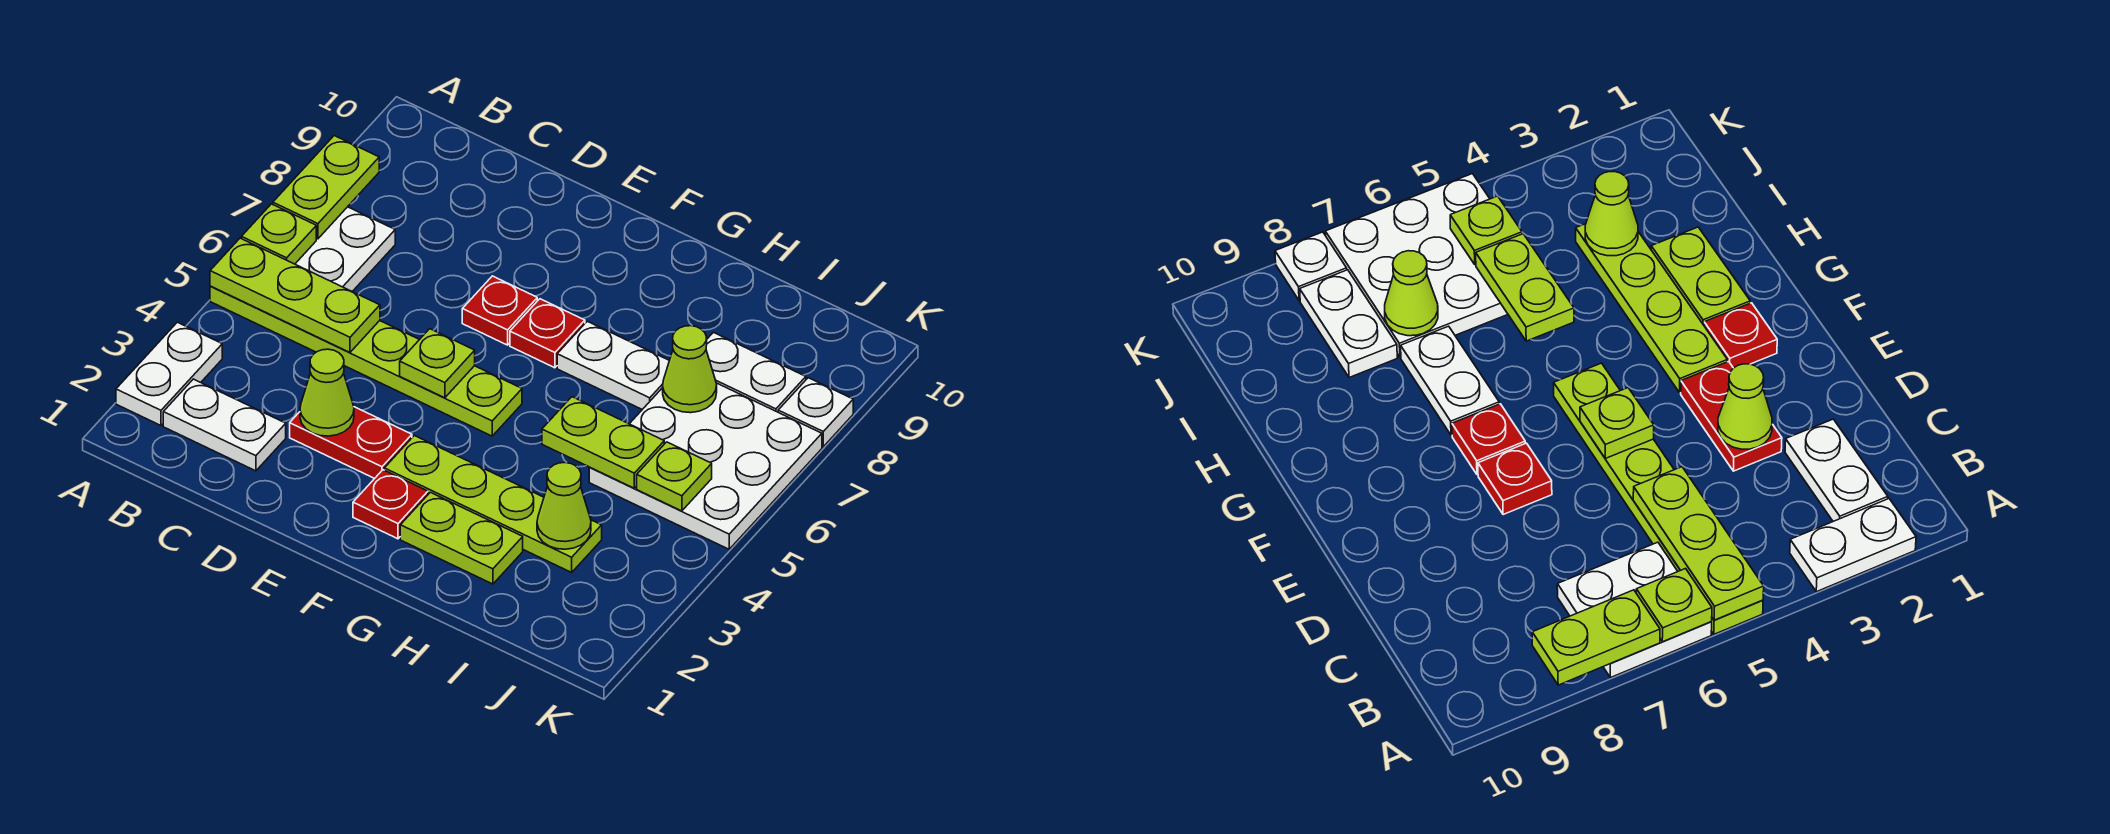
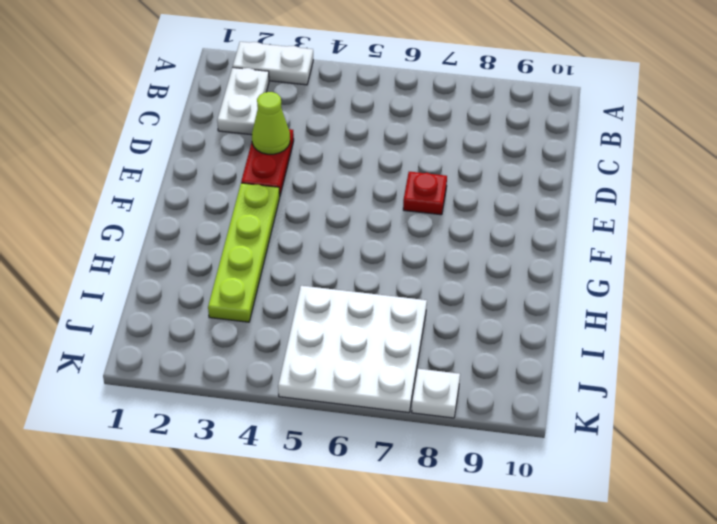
none -> lime plate A5:F5 level 1
none -> white plate A6:B7 level 1
none -> red plate F2 level 1

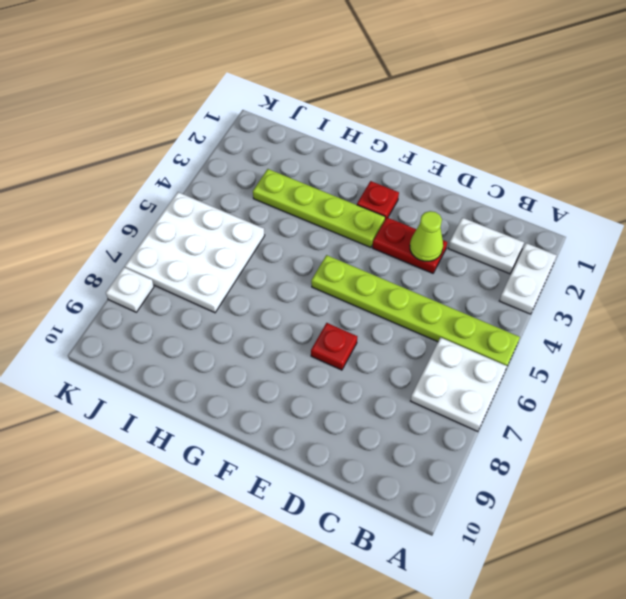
none -> red plate F7 level 1
none -> lime plate G2:H2 level 1
none -> white plate G7:H7 level 1

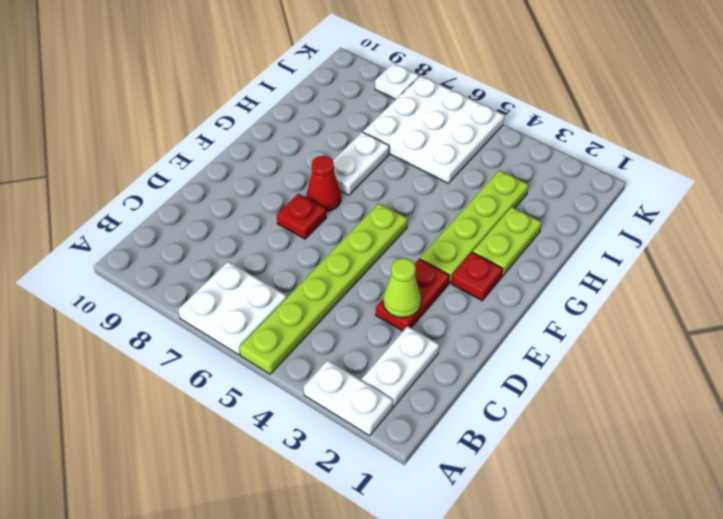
red cone F7 level 1 -> red plate F7 level 1
none -> white plate I8:J8 level 1
none -> lime plate A5:C5 level 2
none -> lime plate A6 level 2

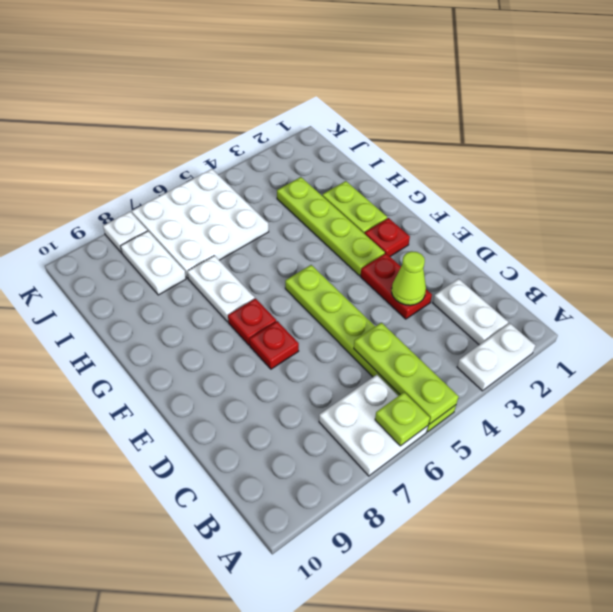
none -> lime plate A7:A8 level 2
none -> lime plate E5 level 2
none -> lime plate H5:I5 level 2

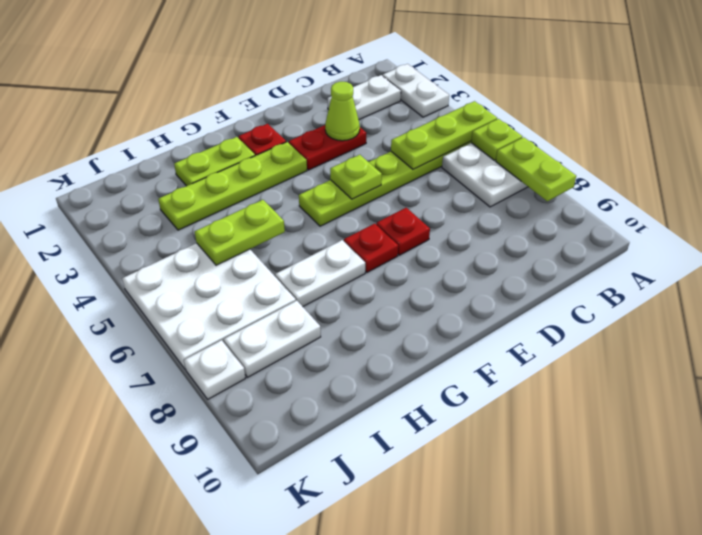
none -> lime cone I3 level 2
none -> lime cone I7 level 2
none -> lime plate J5 level 2

